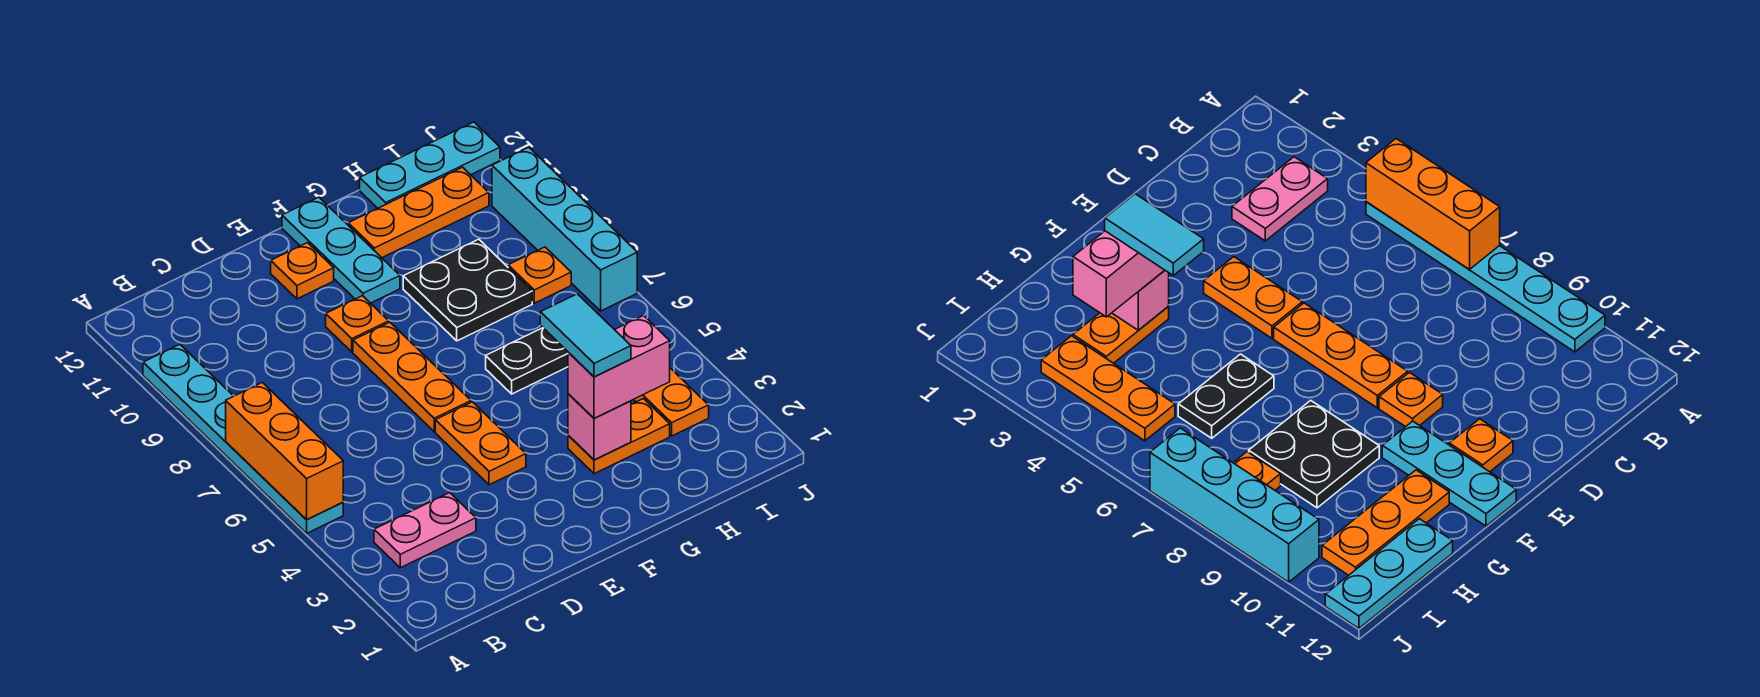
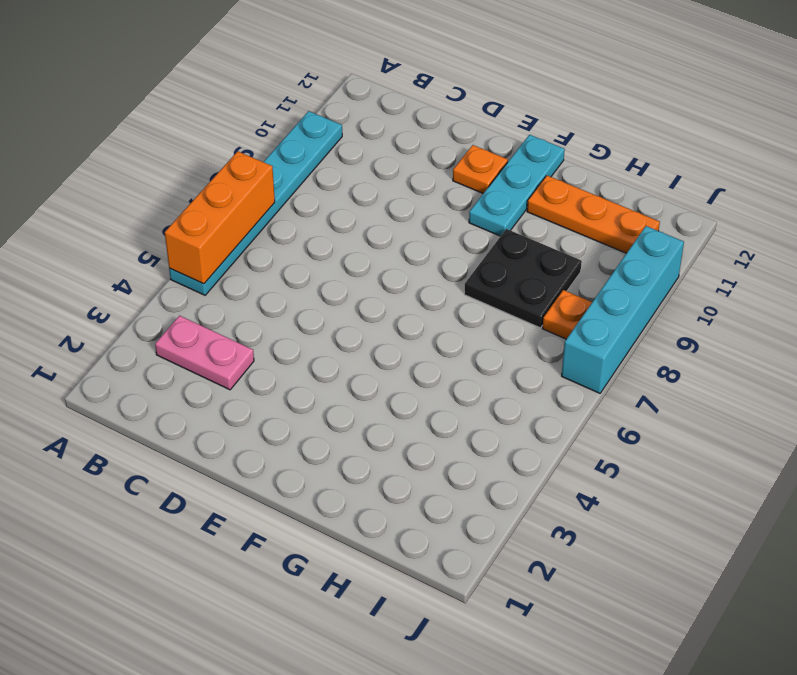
none -> orange plate E4:E5 level 1
none -> orange plate E6:E8 level 1
none -> orange plate E9 level 1

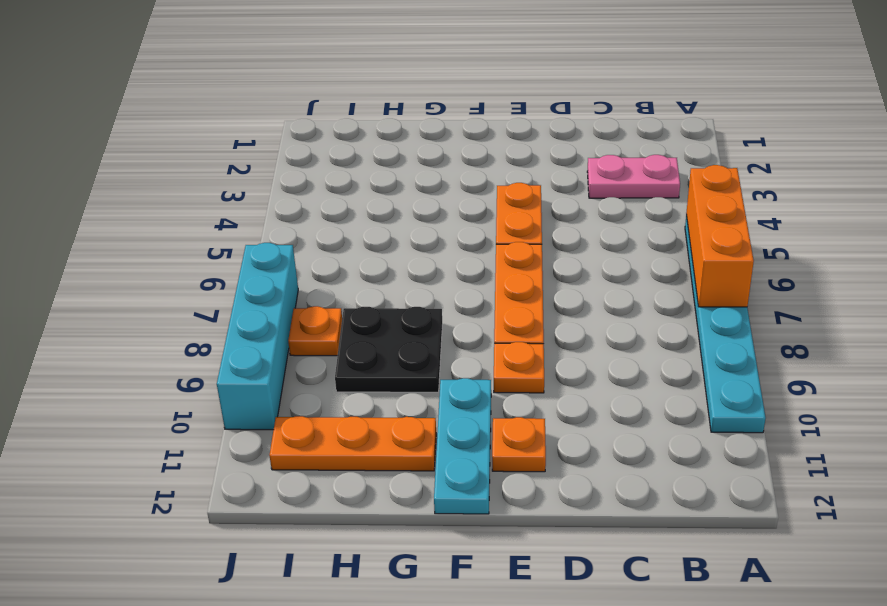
none -> orange plate G3:H3 level 1
none -> black plate G6:H6 level 1
none -> cyan plate H12:J12 level 1

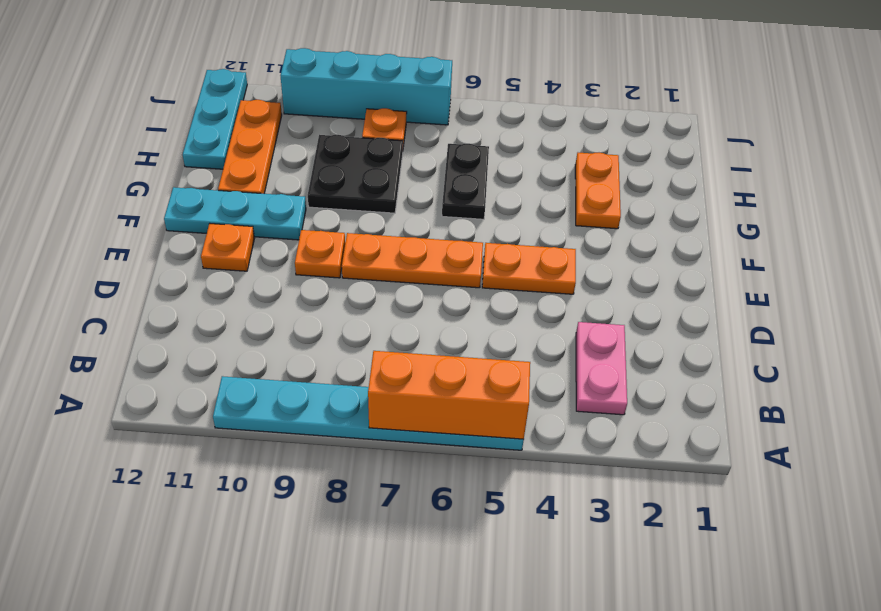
none -> orange plate I3:I5 level 1
none -> pink brick G3 level 2
none -> pink brick G3:H3 level 3

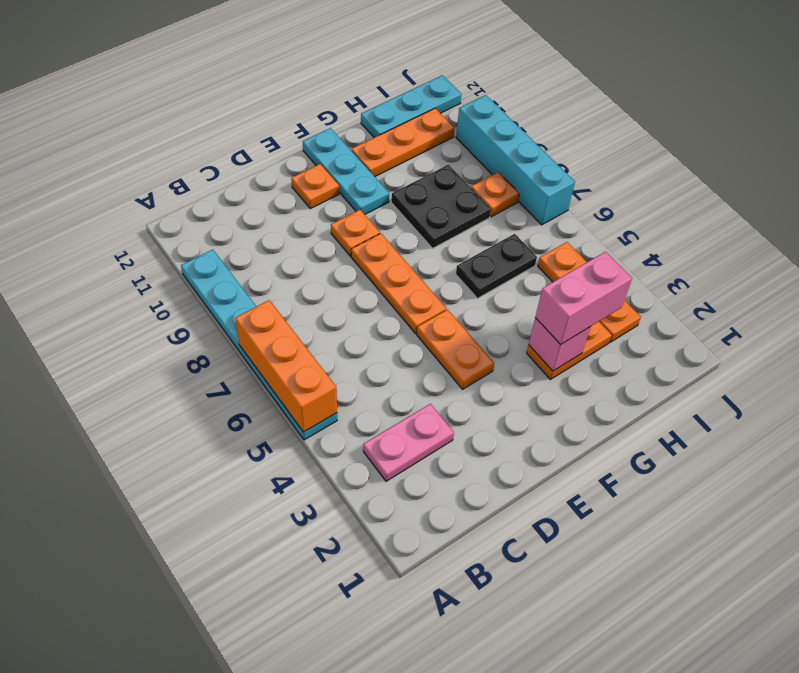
none -> cyan tile G3:G4 level 4

